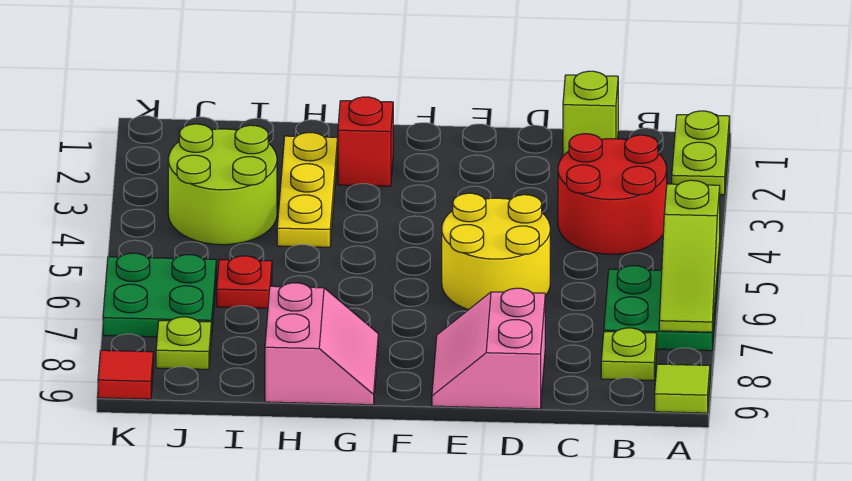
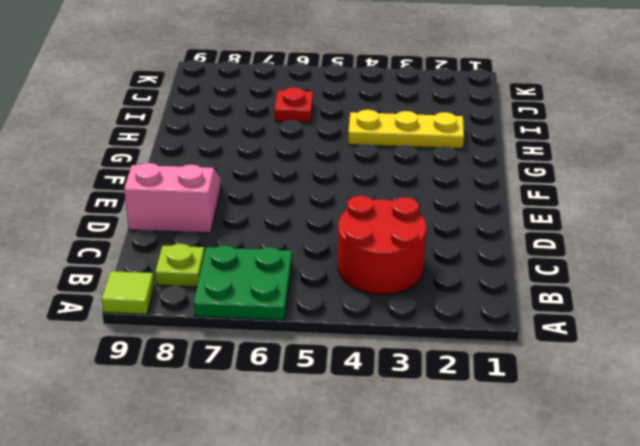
none -> lime plate A1:A2 level 1
none -> lime brick C1 level 1
none -> yellow round brick D5:E6 level 1

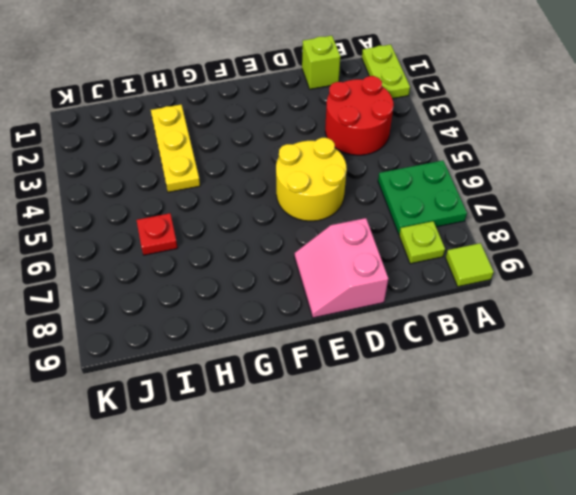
none -> red brick G2 level 1
none -> pink slope G8:H9 level 1 top H
none -> lime round brick I3:J4 level 1

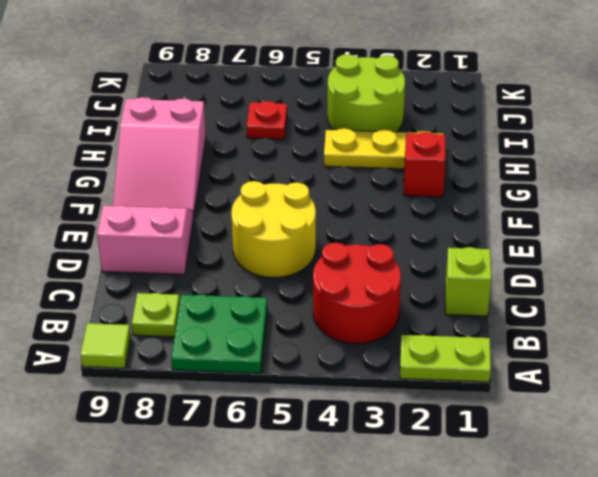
pink slope F8:H9 level 1 top H -> pink slope G8:H9 level 1 top H
none -> green plate J6:K7 level 1
none -> lime plate J8 level 1
none -> red tile K9 level 1

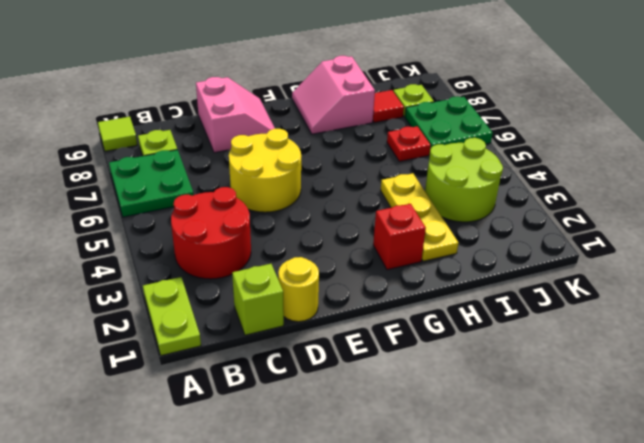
yellow round brick D1 level 1 -> none
red tile I8 level 1 -> red tile K9 level 1
none -> lime slope A5:A7 level 2 top 5

